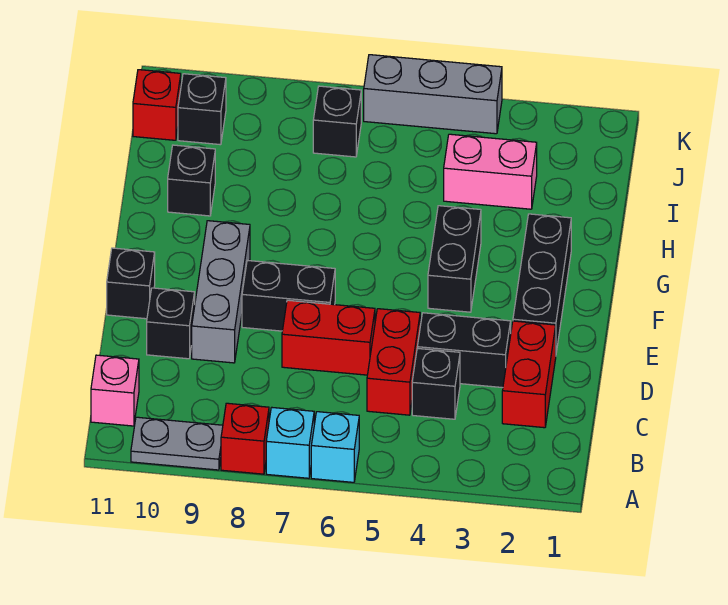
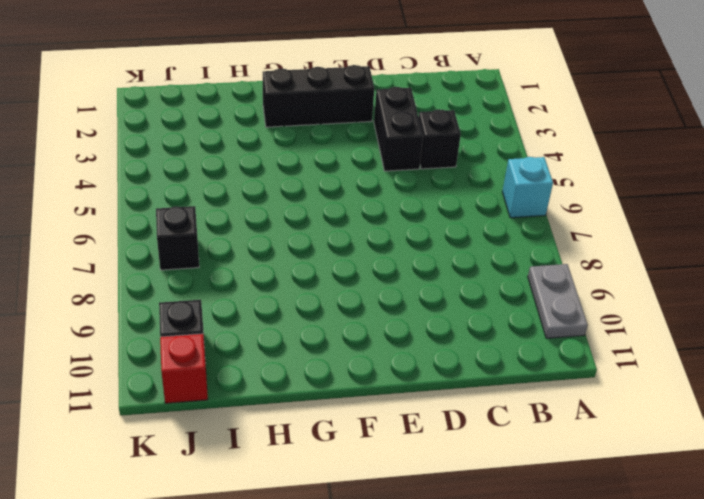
none -> cyan brick A7 level 1
none -> red brick A8 level 1
none -> pink brick B11 level 1

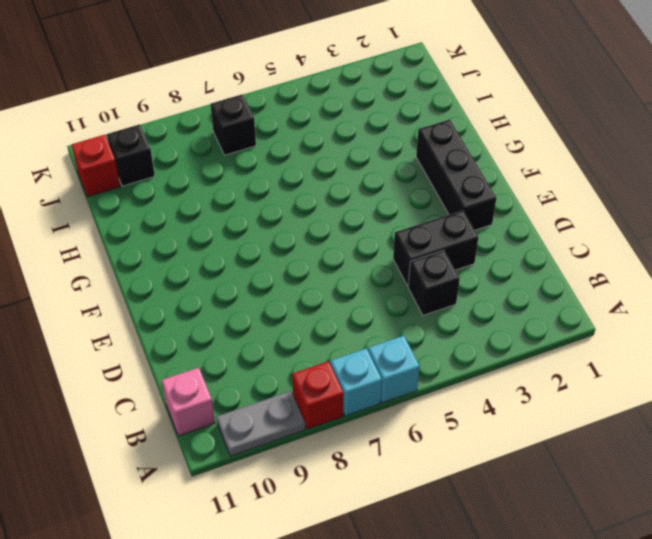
none -> red brick C2:D2 level 1
none -> red brick C5:D5 level 1
none -> red brick D6:D7 level 1

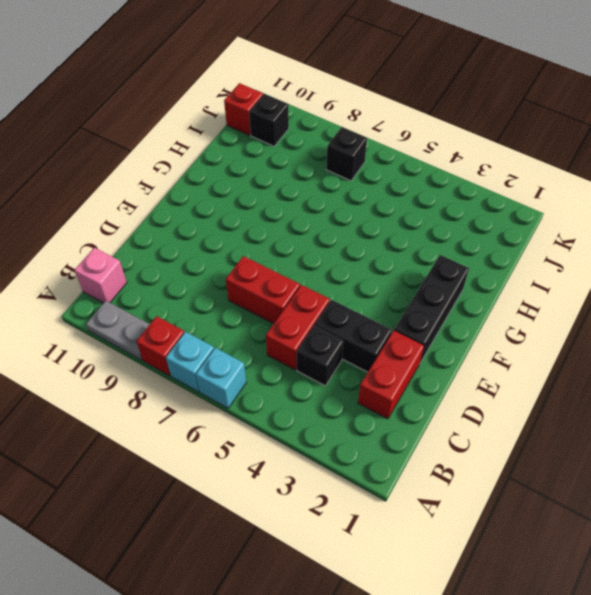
none -> grey brick D9:F9 level 1
none -> black brick D10 level 1
none -> black brick E7:E8 level 1

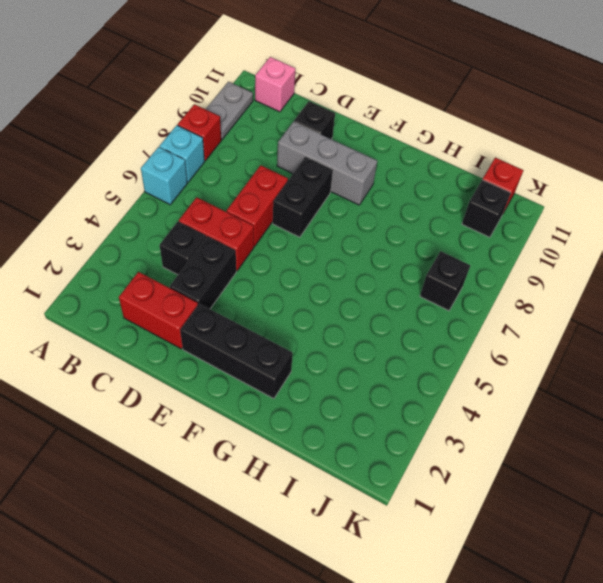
none -> black brick E11 level 1
none -> black brick F4:G4 level 1
none -> black brick H10 level 1

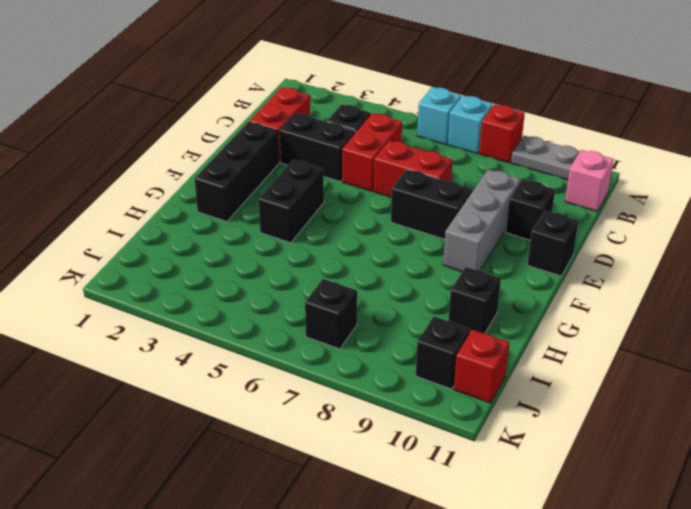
none -> pink brick I3:I4 level 1
none -> grey brick K4:K6 level 1

